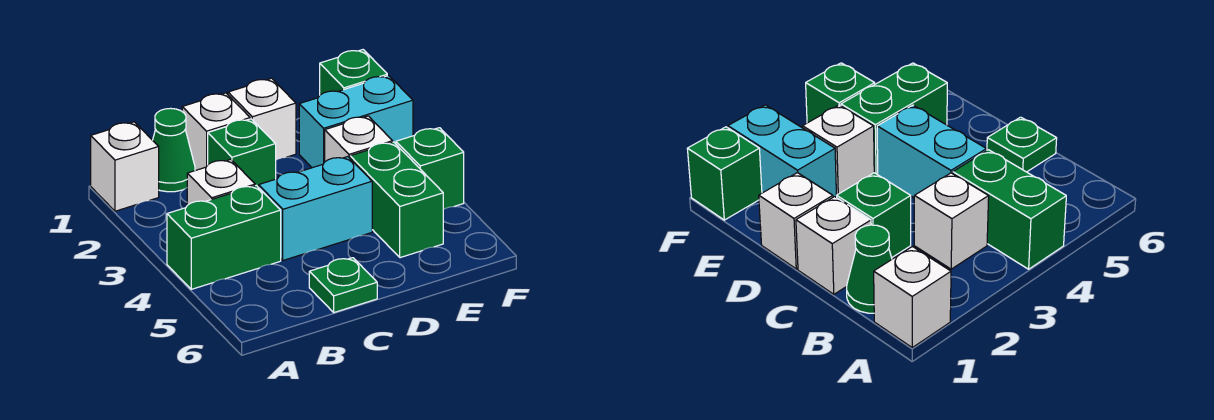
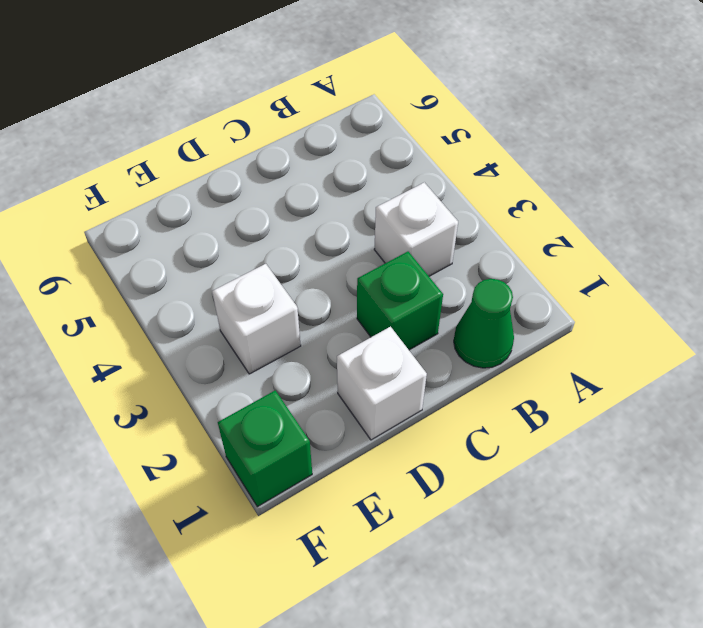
none -> white brick A1 level 1
none -> green brick A4:B4 level 1
none -> white brick C1 level 1

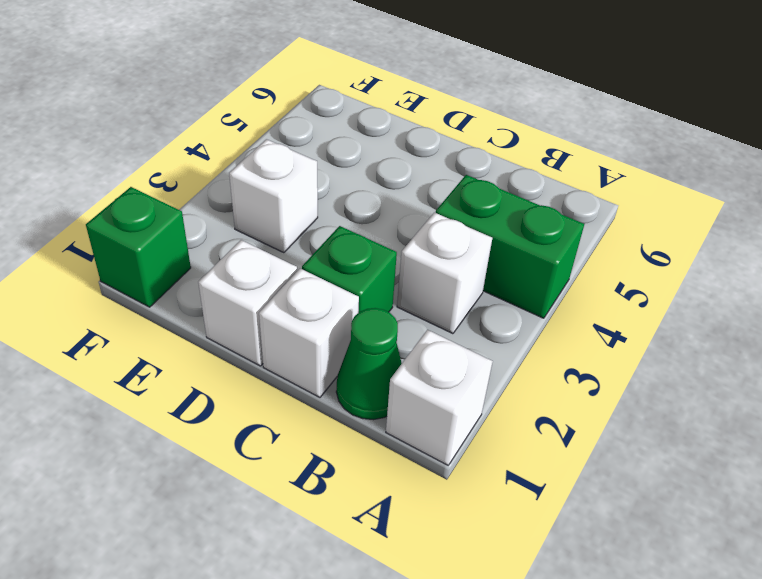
none -> cyan brick C4:D4 level 1
none -> green plate C6 level 1
none -> cyan brick E2:F2 level 1

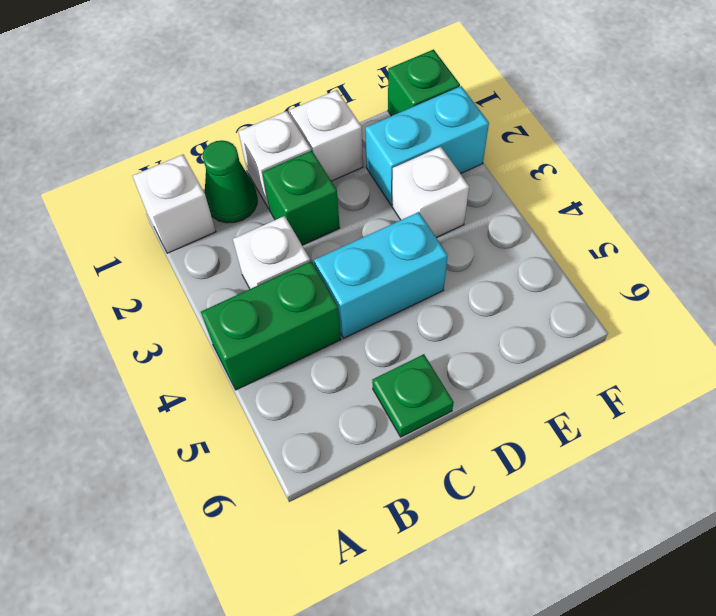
none -> green brick E4:E5 level 1
none -> green brick F4 level 1

